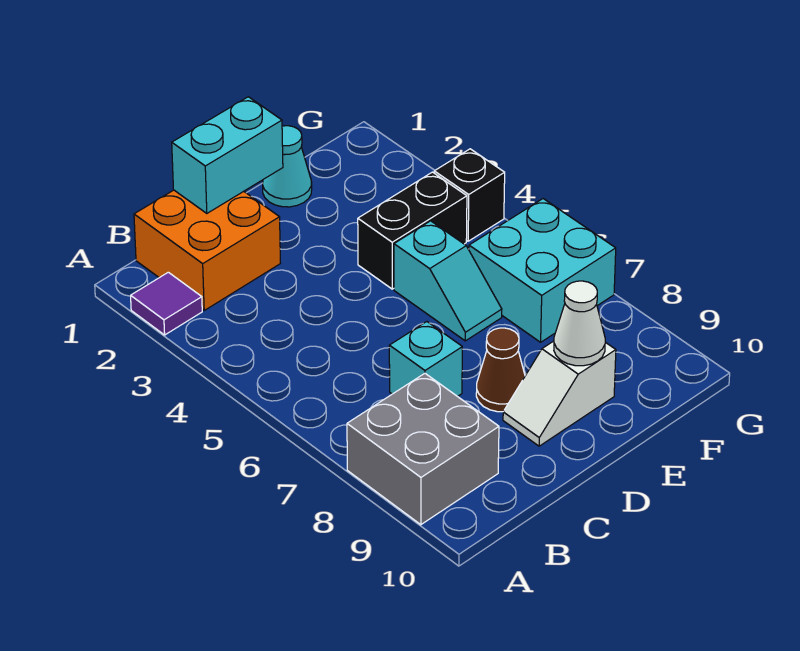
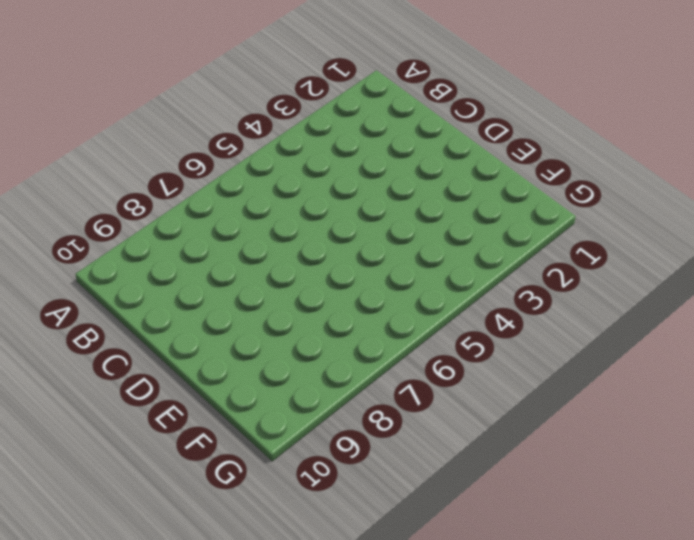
none -> purple tile A2 level 1
none -> grey brick A8:B9 level 1
none -> orange brick B1:C2 level 1

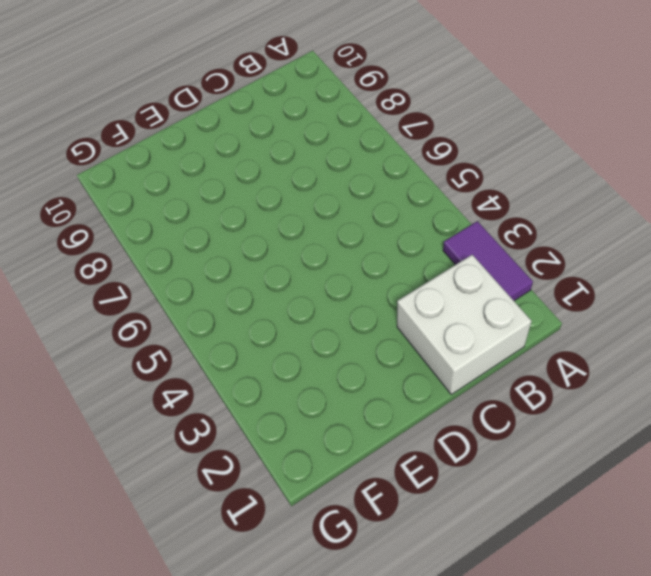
purple tile A2:A3 level 1 -> purple tile A2 level 1
white brick B1:C2 level 1 -> orange brick B1:C2 level 1
none -> grey brick A8:B9 level 1
none -> cyan brick C7 level 1
none -> brown cone D8 level 1

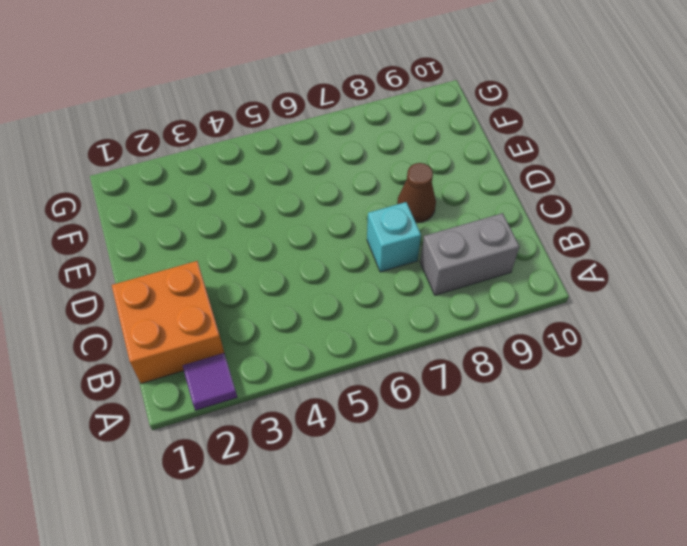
grey brick B8:B9 level 1 -> grey brick A8:B9 level 1
none -> white slope D9:E9 level 1 top E
none -> cyan cone E1 level 1
none -> black brick E4:F4 level 1

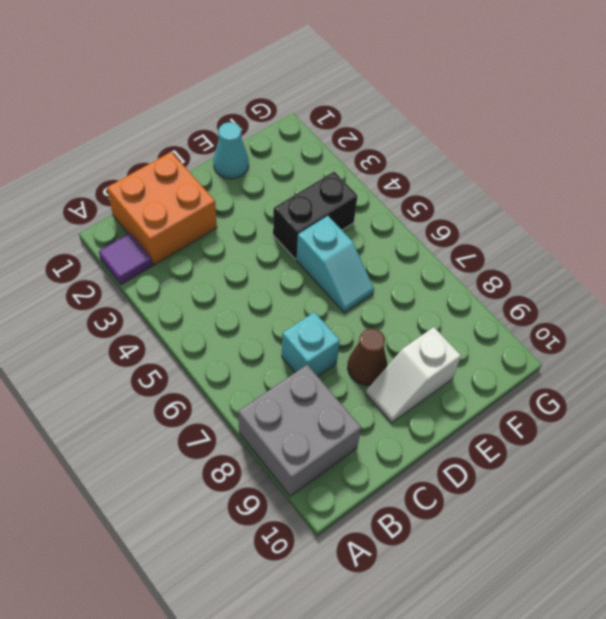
none -> cyan brick F6:G7 level 1
none -> black brick G4 level 1
none -> cyan brick C1:D1 level 2

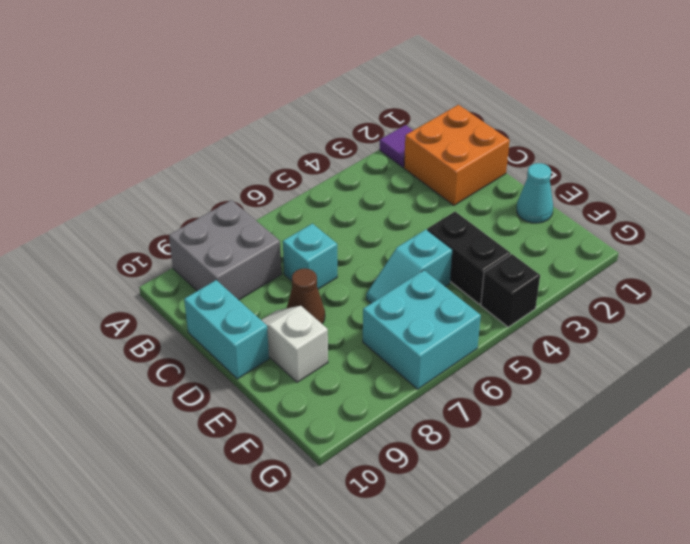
cyan brick C10:D10 level 1 -> cyan brick C1:D1 level 2
none -> white cone E9 level 2

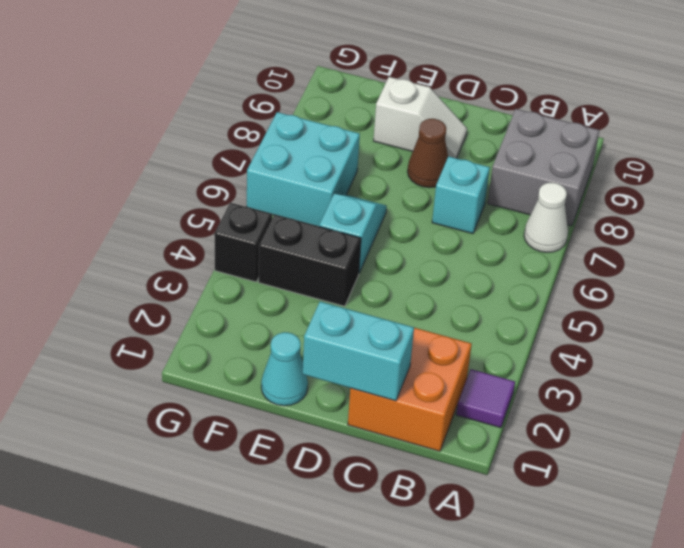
white cone A7 level 1 -> white cone E9 level 2

